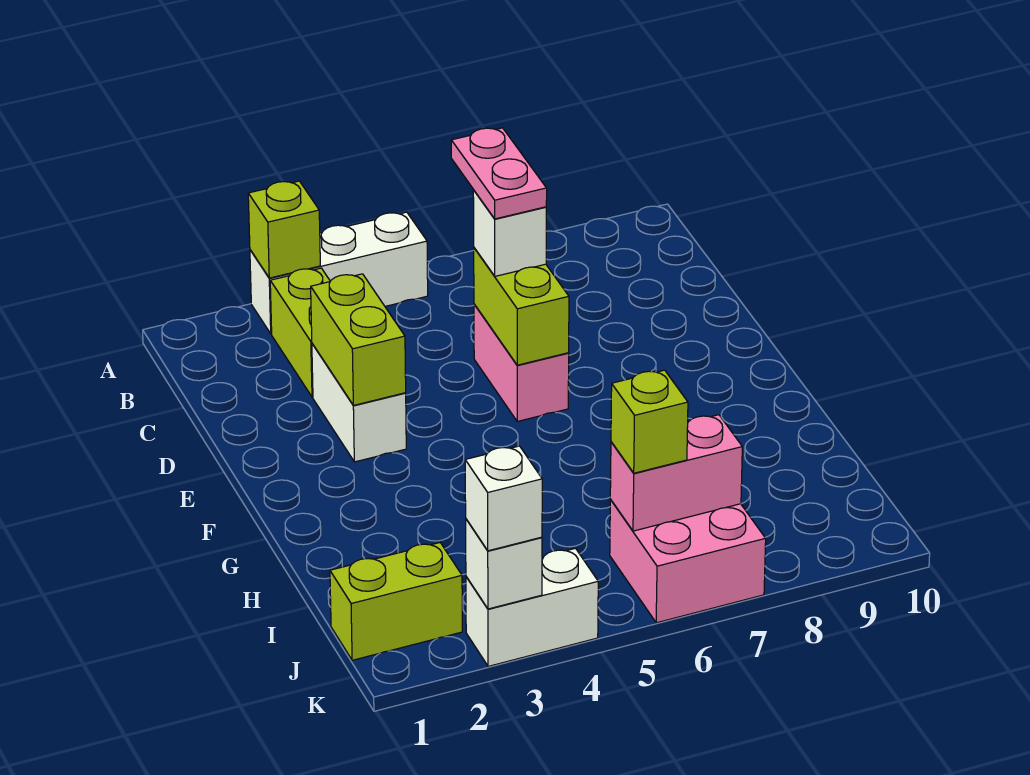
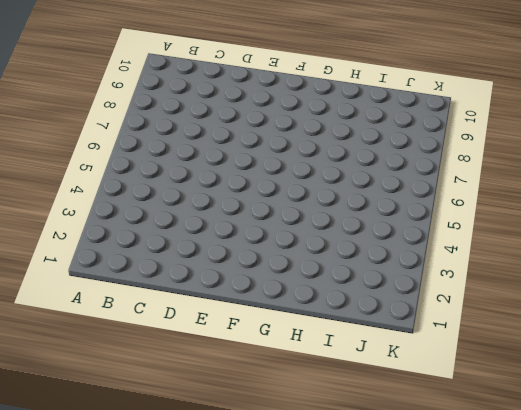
none -> white brick A3:A5 level 1
none -> lime brick B3:C3 level 1
none -> white brick D3:E3 level 1

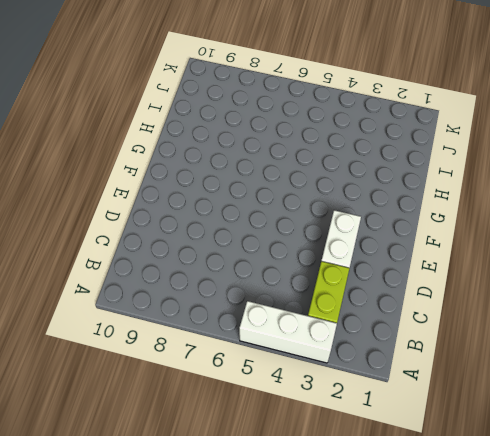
none -> pink brick D6:E6 level 1
none -> lime brick J1:J2 level 1
none -> pink brick J6:K7 level 1

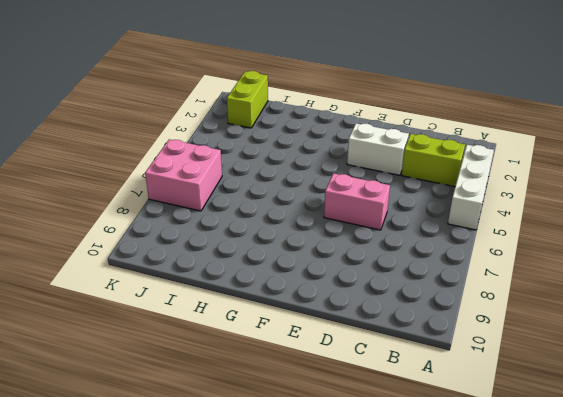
none -> white brick K3:K4 level 1
none -> lime brick A3 level 2
none -> lime brick D3:E3 level 2

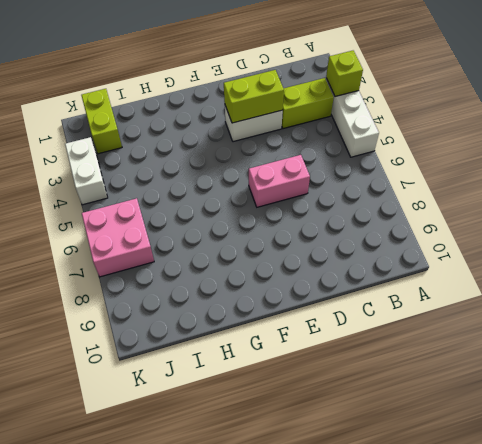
none -> lime brick D6:E6 level 2
none -> pink brick J6:J7 level 2
none -> white brick K3 level 2

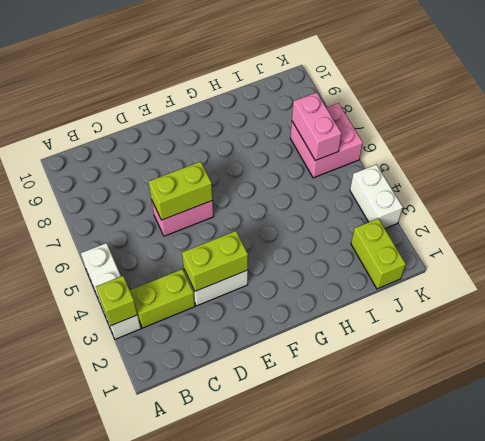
none -> white brick K3 level 2
none -> white brick D6 level 3
none -> lime brick J6 level 3

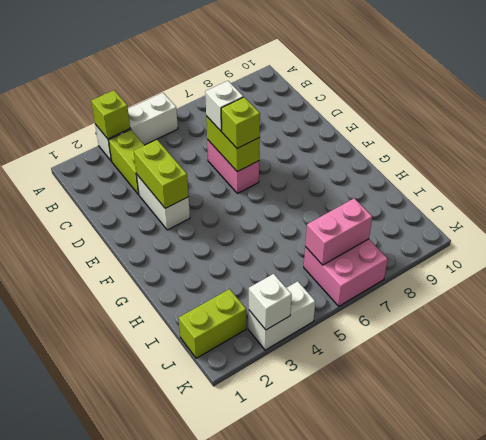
lime brick E6 level 3 -> lime brick J6 level 3
none -> white brick K3 level 3
none -> pink plate C6:D6 level 4

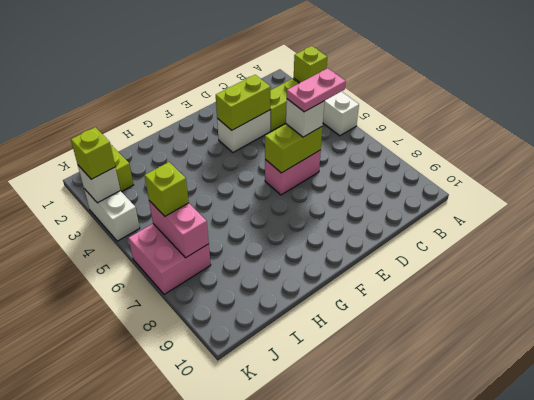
lime brick K3 level 3 -> white brick K3 level 3

